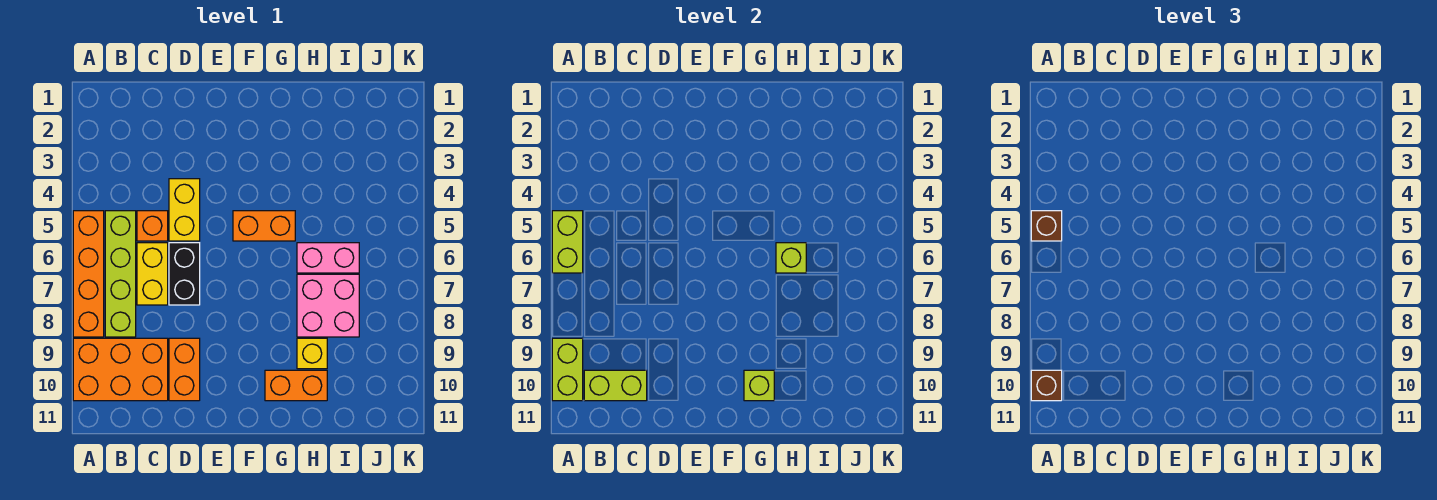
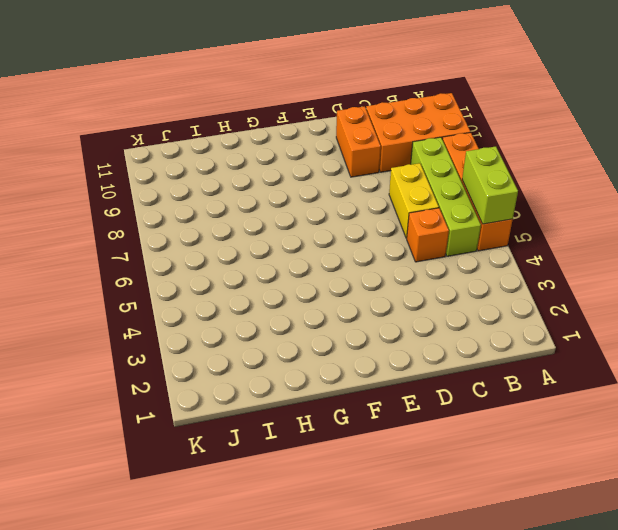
none -> yellow brick D4:D5 level 1
none -> black brick D6:D7 level 1
none -> orange brick F5:G5 level 1

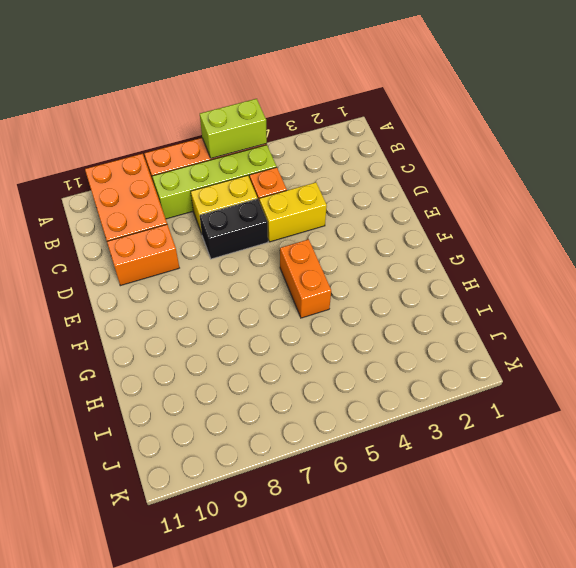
none -> orange brick G10:H10 level 1
none -> pink brick H6:I6 level 1
none -> pink brick H7:I8 level 1

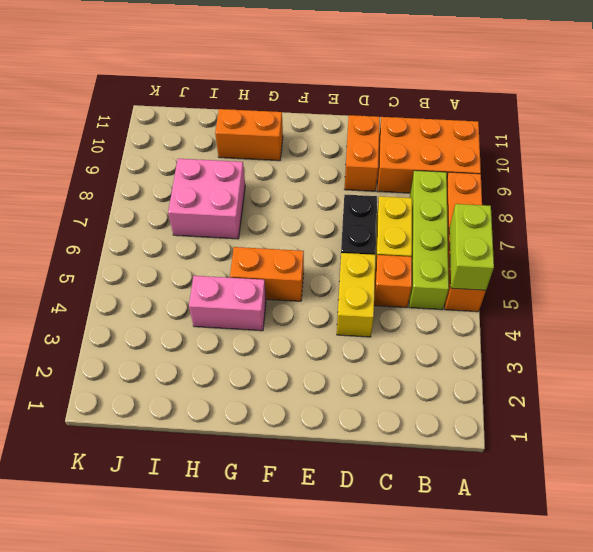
pink brick G4:H4 level 1 -> pink brick H6:I6 level 1
none -> yellow brick H9 level 1
none -> lime brick A9:A10 level 2
none -> lime brick B10:C10 level 2

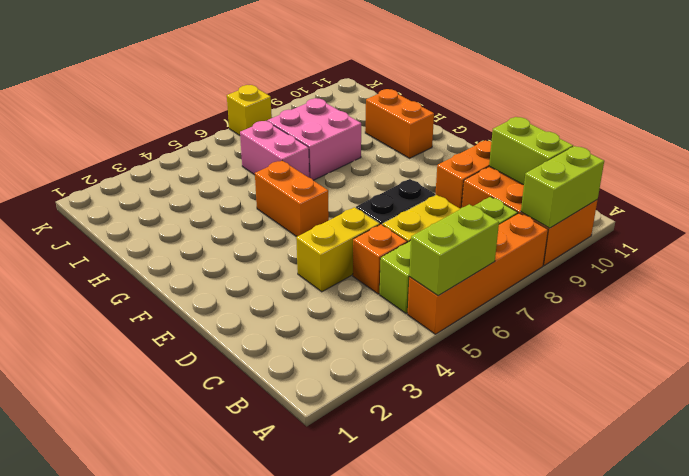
yellow brick K7 level 1 -> yellow brick H9 level 1
none -> lime brick G10 level 2
none -> lime brick H6 level 2
none -> brown brick A5 level 3

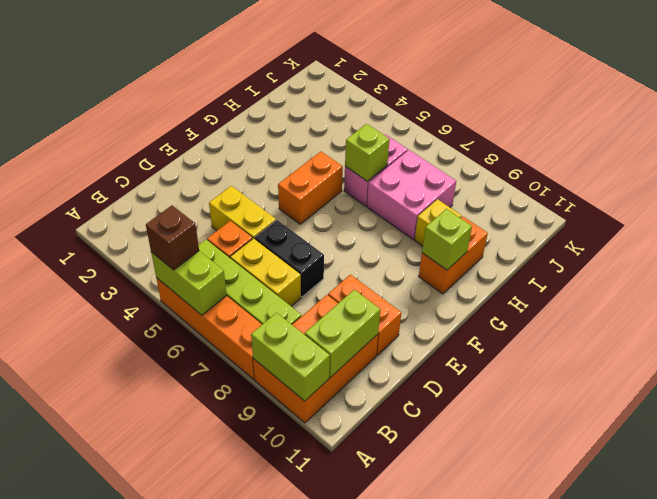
none -> brown brick A10 level 3

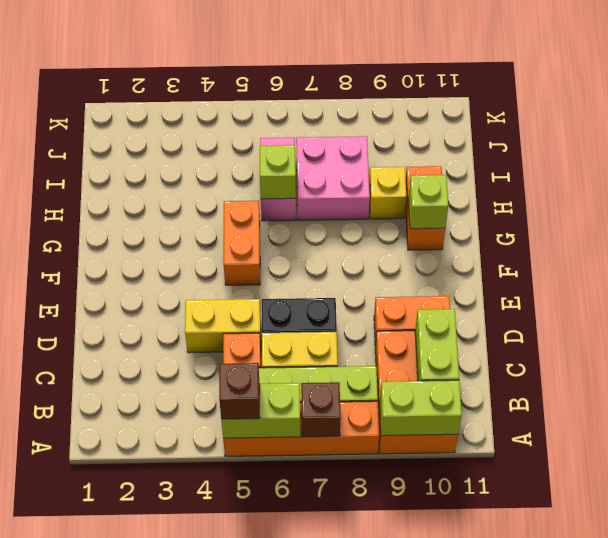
brown brick A7 level 2 -> brown brick A10 level 3

